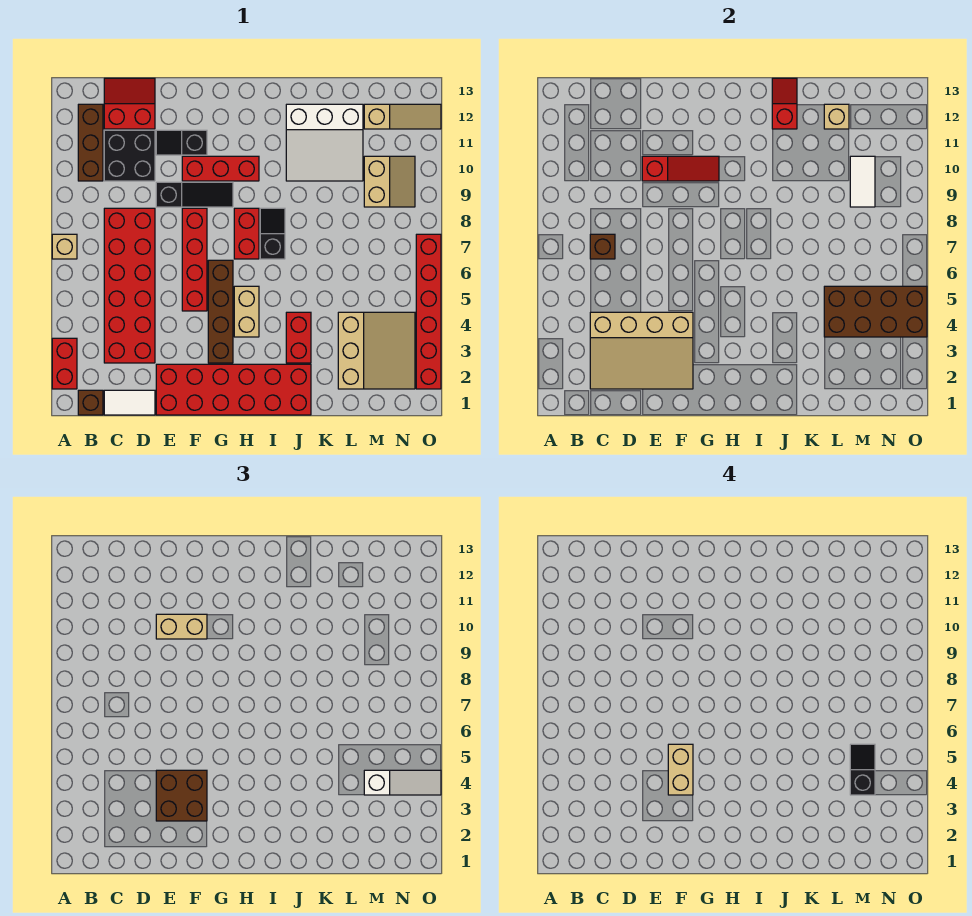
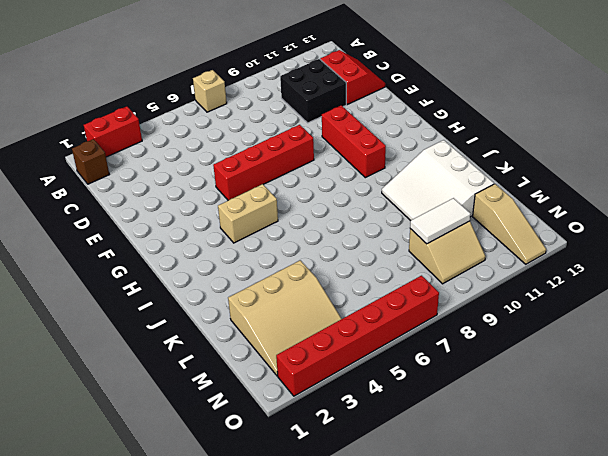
none -> brown brick B10:B12 level 1
none -> white tile C1:D1 level 1
none -> red brick C3:D8 level 1
none -> red brick E1:J2 level 1

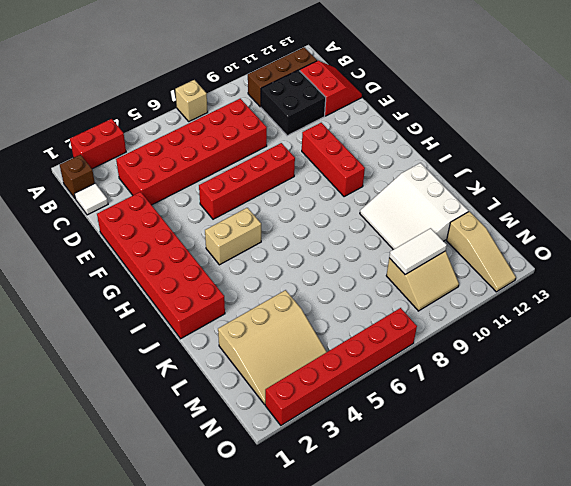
white tile C1 level 1 -> white tile C1:D1 level 1
none -> black slope E9:G9 level 1 top E
none -> black slope E11:F11 level 1 top F
none -> brown brick G3:G6 level 1
none -> red brick H7:H8 level 1

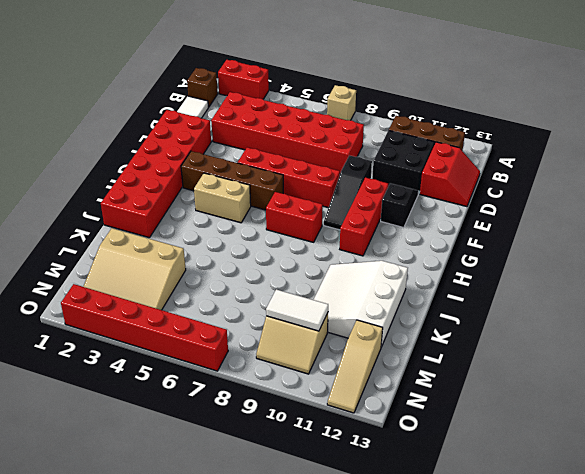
none -> black slope I7:I8 level 1 top 7
none -> red brick J3:J4 level 1
none -> tan slope C2:F4 level 2 top 4
none -> brown brick C7 level 2

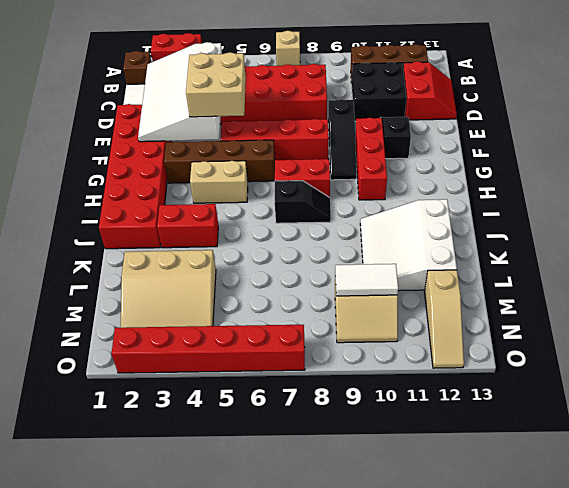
white slope C2:F4 level 2 top 4 -> tan slope C2:F4 level 2 top 4
tan brick E4:F5 level 3 -> brown brick E3:F4 level 3
none -> brown brick C7 level 2
none -> red slope E10:G10 level 2 top E
none -> red slope J12:J13 level 2 top 12
none -> brown brick L4:O5 level 2

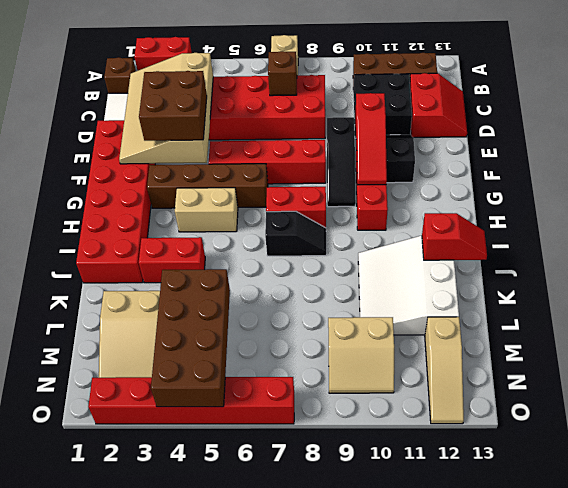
none -> tan brick L12 level 2
none -> white tile M9:M10 level 2
none -> tan brick E10:F10 level 3
none -> white slope M4:O4 level 3 top M

